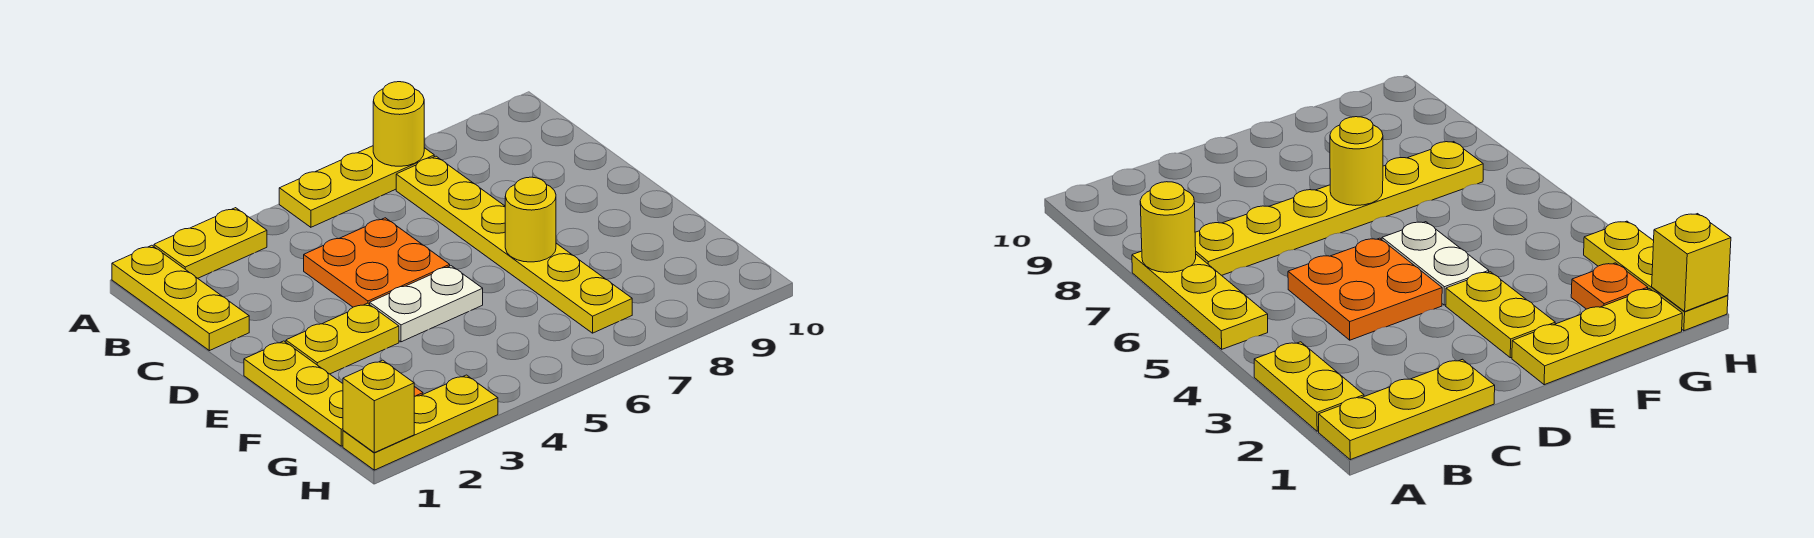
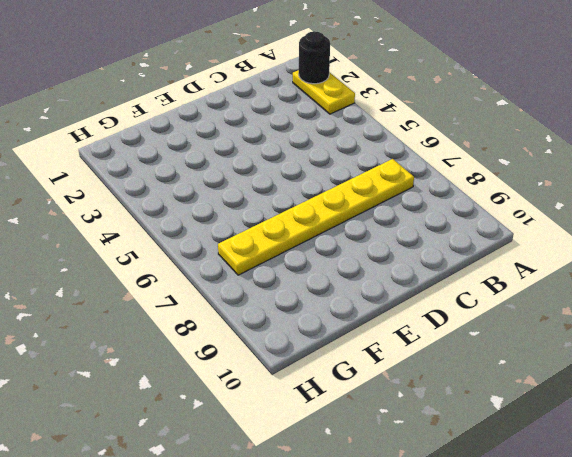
black round brick A2 level 2 -> none
none -> yellow plate A1:C1 level 1
none -> yellow plate A5:A7 level 1
none -> orange plate C4:D5 level 1

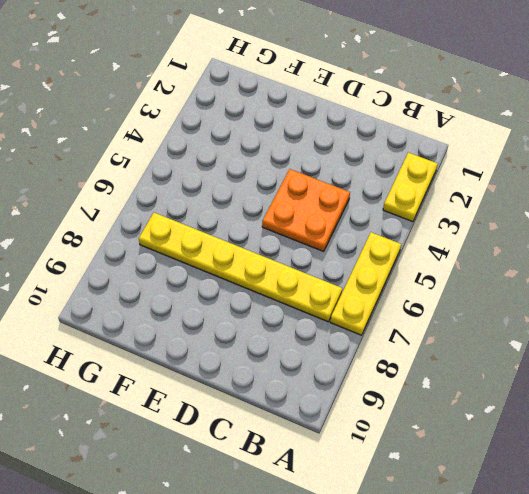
none -> yellow plate A1:C1 level 1
none -> yellow plate E1:G1 level 1
none -> yellow plate E2:E3 level 1

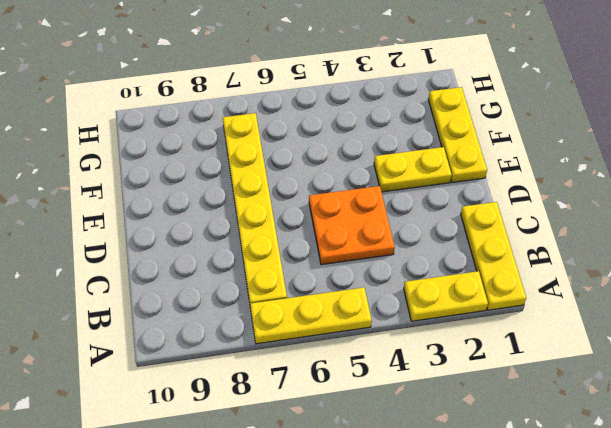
none -> white plate E4:E5 level 1
none -> orange plate G2 level 1
none -> yellow plate H1:H3 level 1

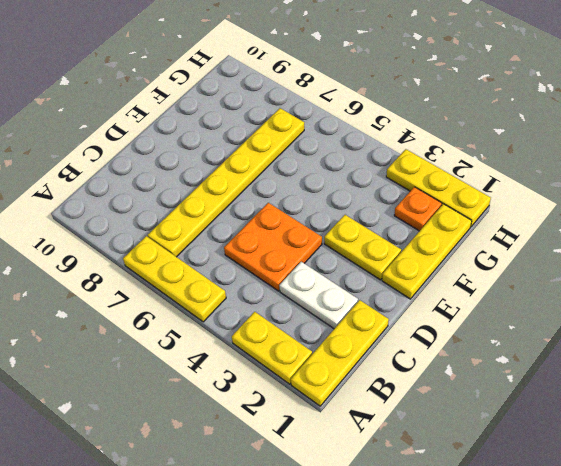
white plate C2:C3 level 1 -> white plate E4:E5 level 1
none -> yellow round brick A7 level 2
none -> yellow round brick E7 level 2
none -> yellow brick H1 level 2

